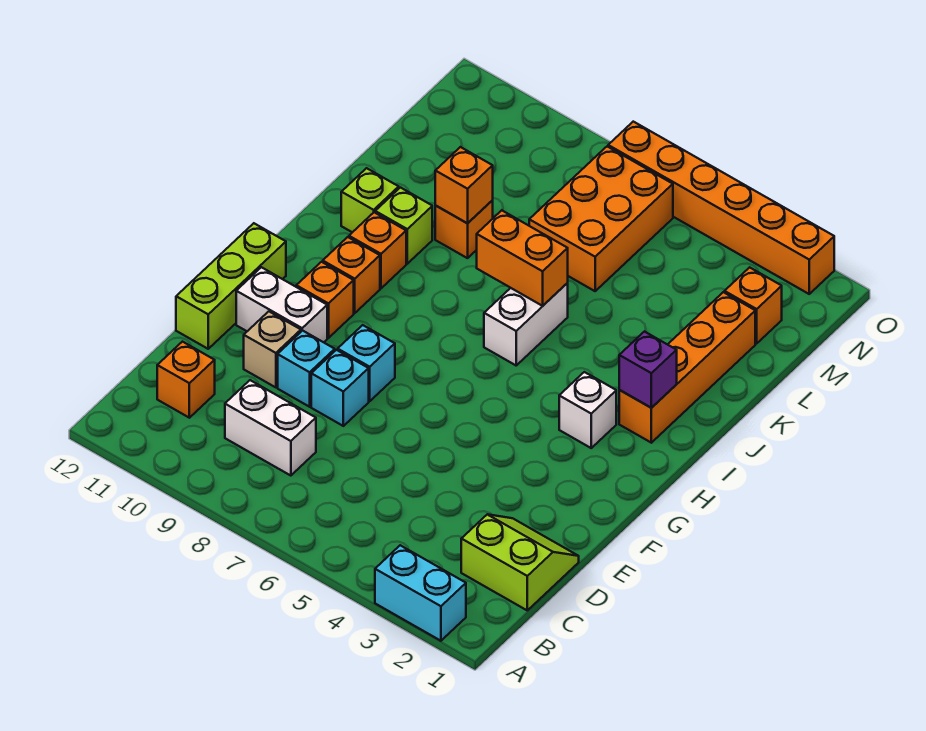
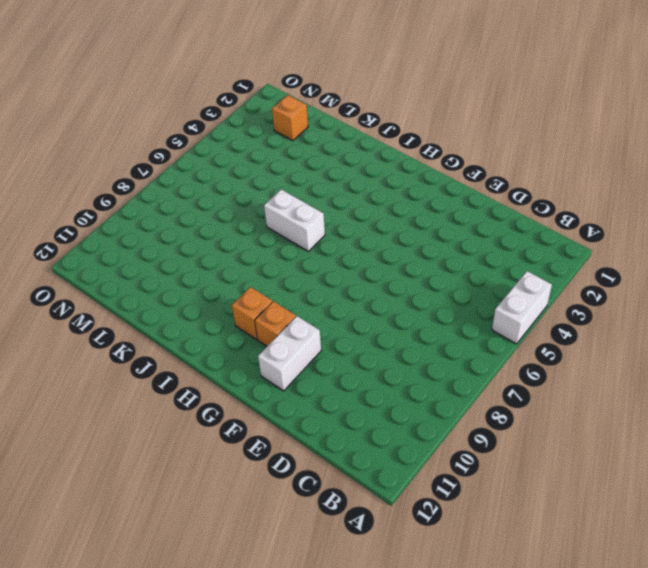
white brick A4:A5 level 1 -> white brick C8:C9 level 1
none -> cyan brick A2:A3 level 1
none -> lime slope C1:D2 level 1 top C
none -> orange brick C11 level 1

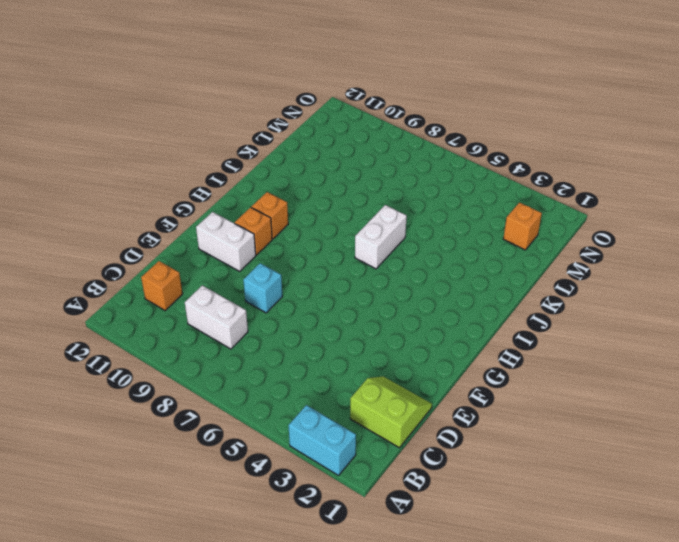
none -> cyan brick E9 level 1
none -> tan brick E10 level 1
none -> lime brick E12:G12 level 1

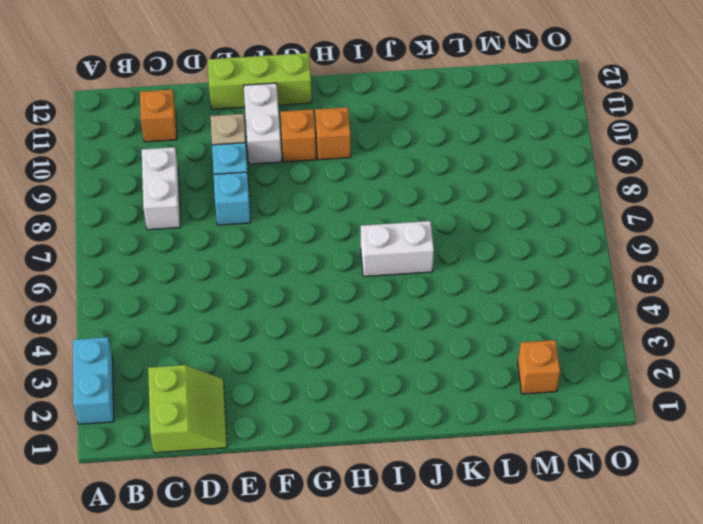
none -> cyan brick F8 level 1
none -> white brick H3 level 1
none -> orange brick I2:L2 level 1

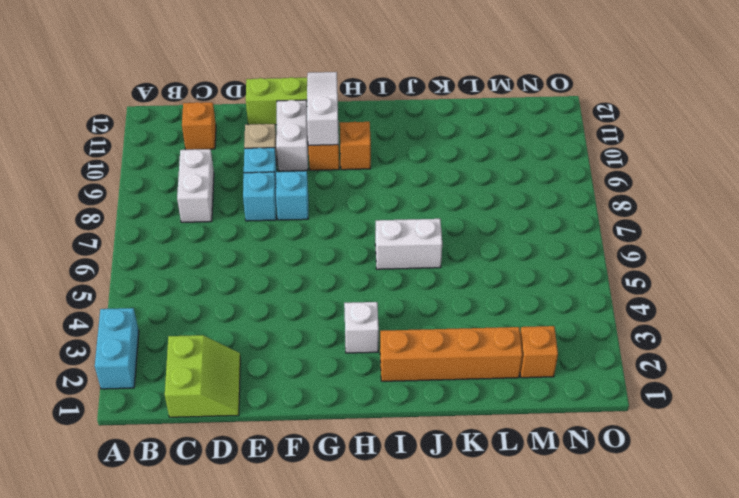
white slope G10:G12 level 2 top 10 -> none
none -> orange brick I10 level 1
none -> lime brick J10 level 1
none -> lime brick J11 level 1

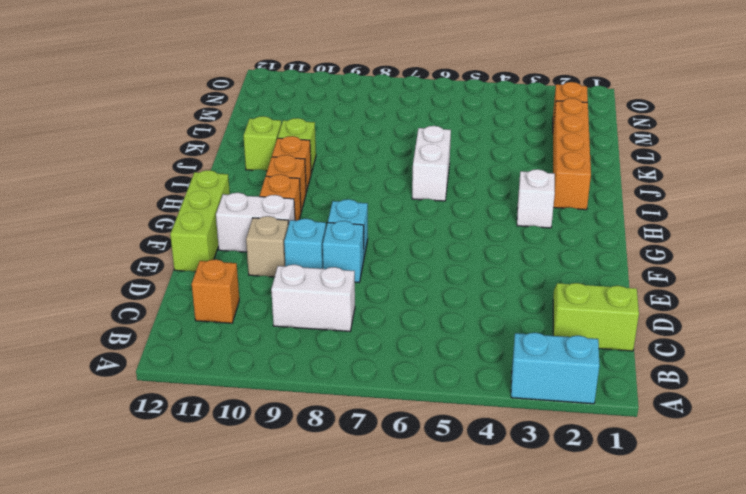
none -> orange brick K9 level 1
none -> orange brick L6:N7 level 1
none -> orange brick O2:O7 level 1

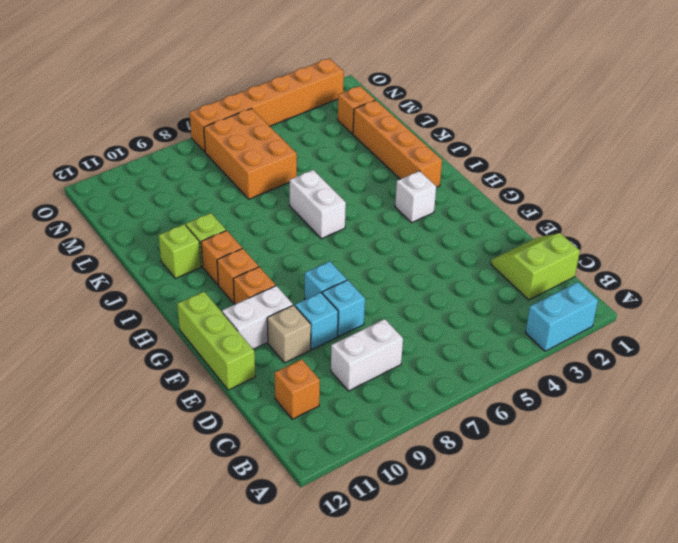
none -> orange brick K9 level 1
none -> purple brick I2 level 2
none -> orange brick J6:J7 level 2

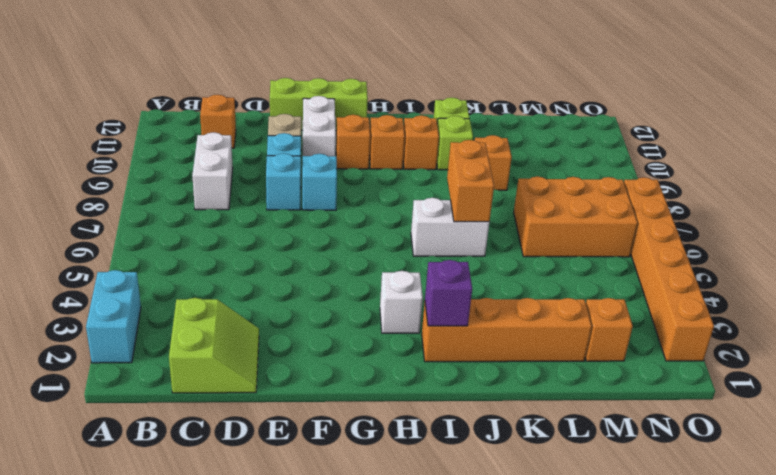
none -> orange brick K9 level 2

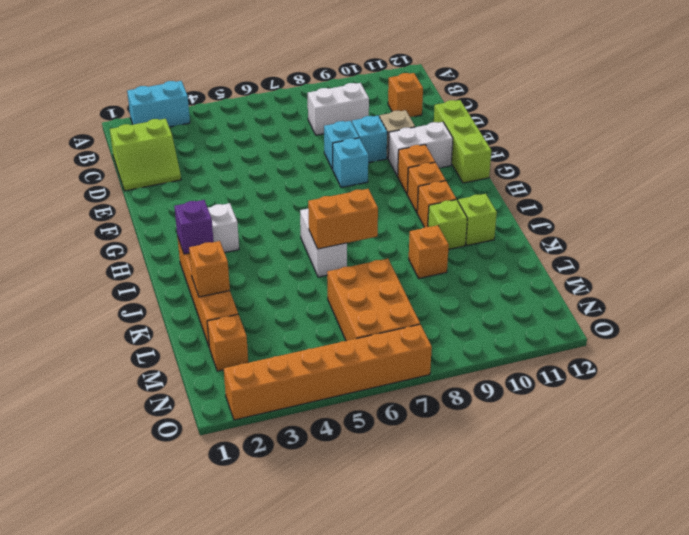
orange brick K2 level 2 -> orange brick K9 level 2

